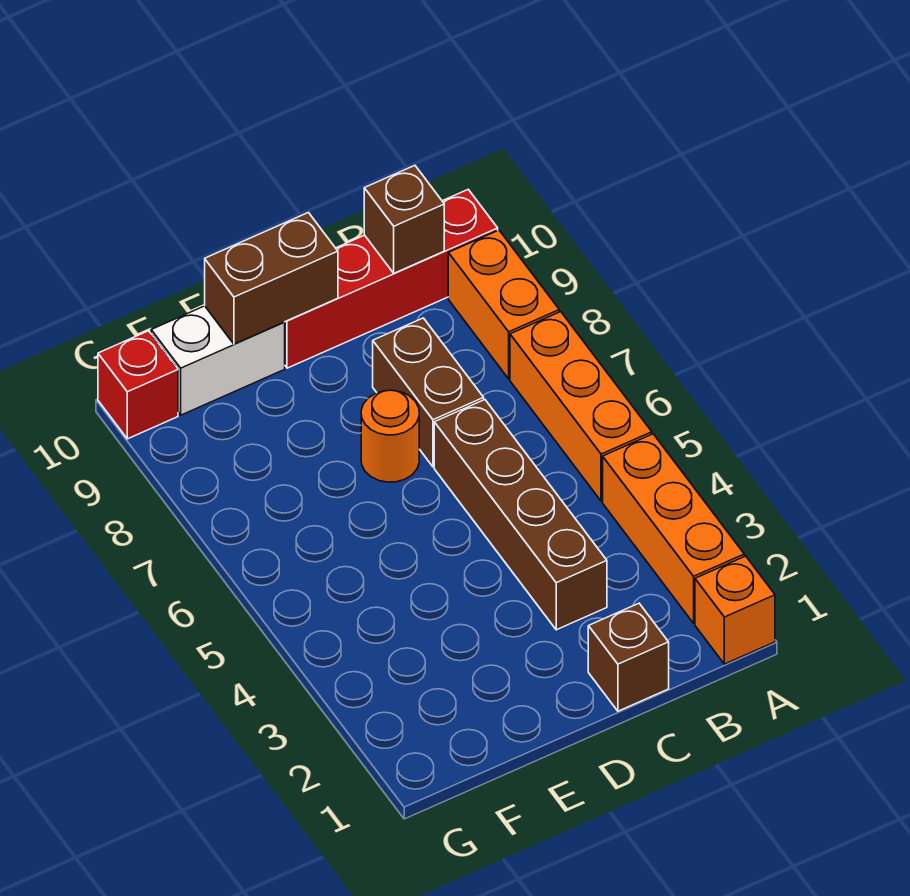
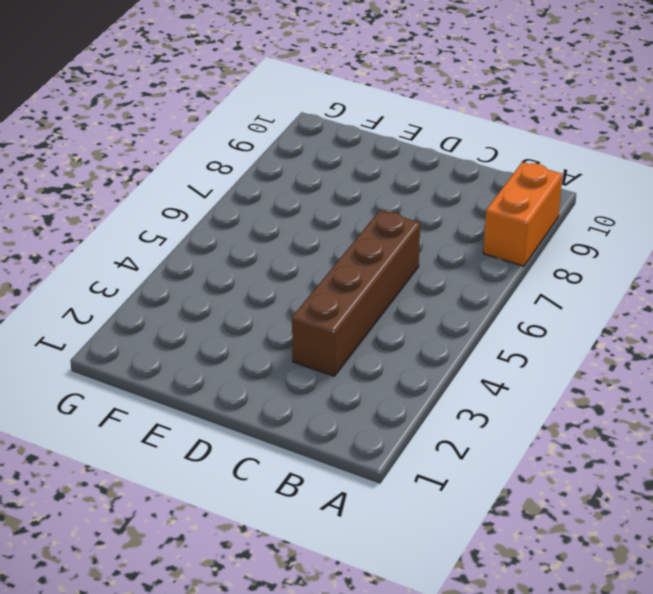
none -> orange brick A1 level 1
none -> orange brick A2:A4 level 1
none -> orange brick A5:A7 level 1

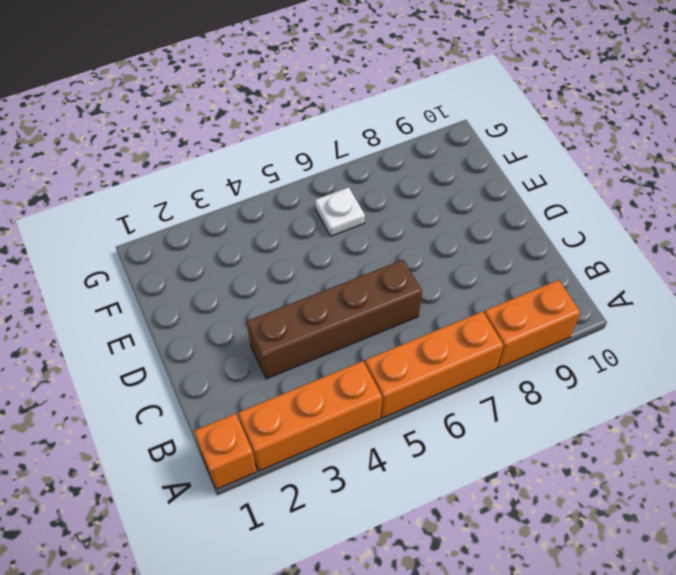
white plate F6 level 1 -> none
none -> red brick A10:D10 level 1
none -> brown brick C1 level 1
none -> brown brick C7:C8 level 1

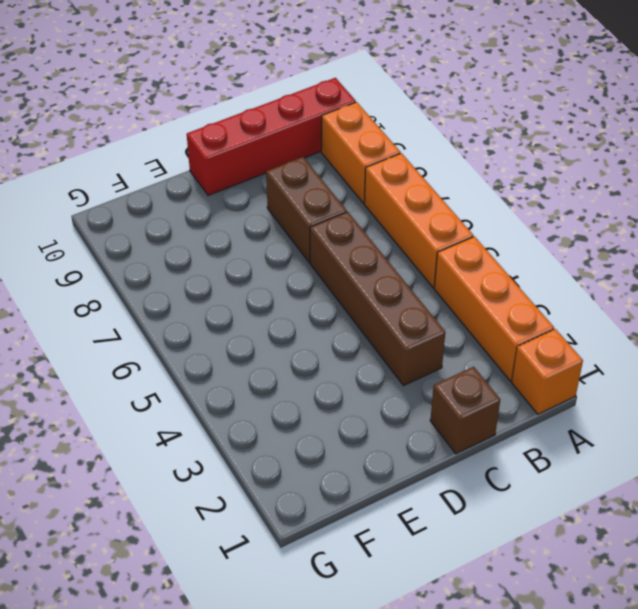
none -> orange round brick D7 level 1
none -> white brick E10:F10 level 1
none -> red brick G10 level 1

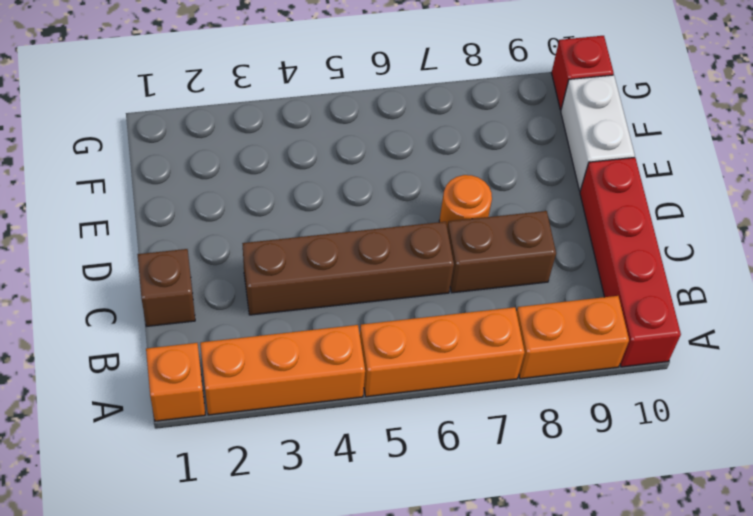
none -> brown brick B10 level 2
none -> brown brick D10:E10 level 2

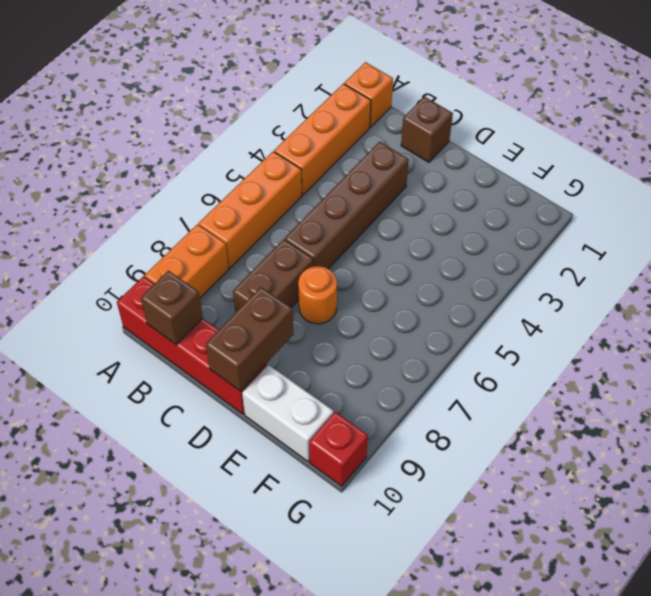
brown brick D9:D10 level 2 -> brown brick D10:E10 level 2

